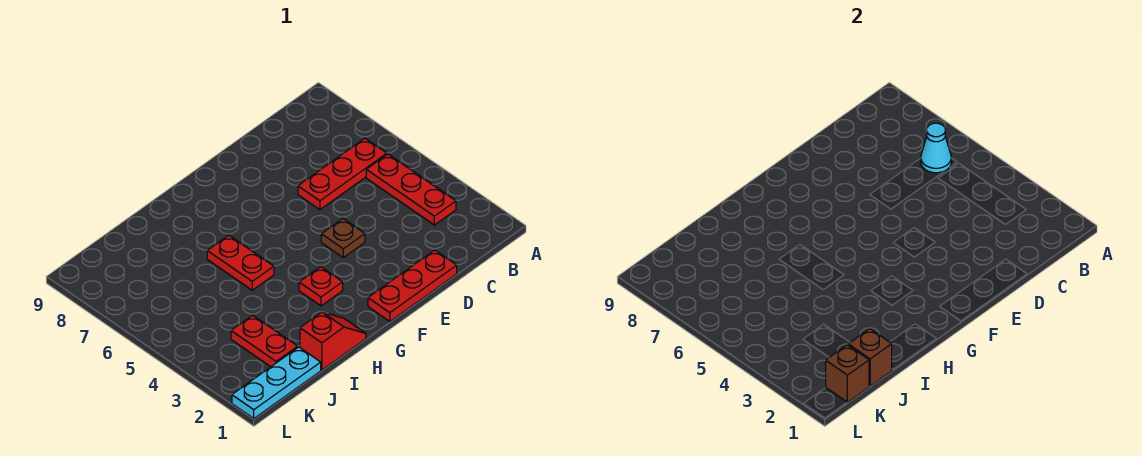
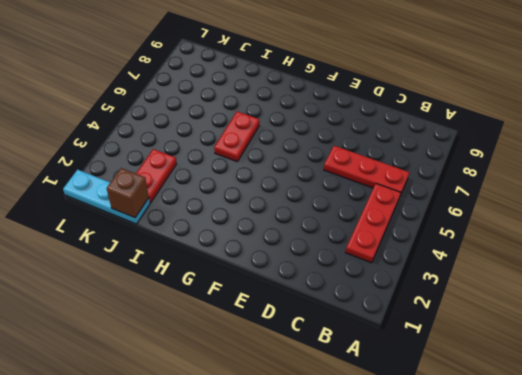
none -> red plate D1:F1 level 1
none -> brown plate E4 level 1
none -> red plate G3 level 1

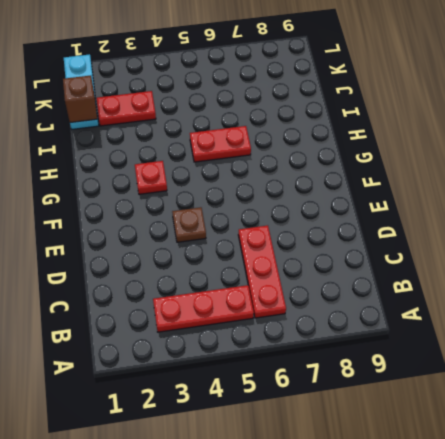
none -> red plate D1:F1 level 1
none -> red slope H1:I1 level 1 top I
none -> cyan cone B6 level 2

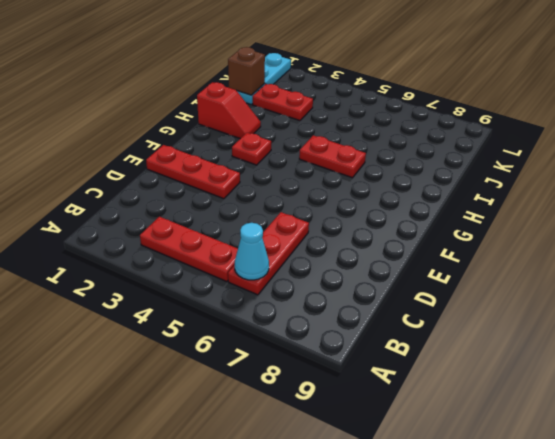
red plate E1:E3 level 1 -> red plate D1:F1 level 1
red slope H1:H2 level 1 top 1 -> red slope H1:I1 level 1 top I
none -> brown plate E4 level 1
none -> brown brick K1 level 2

